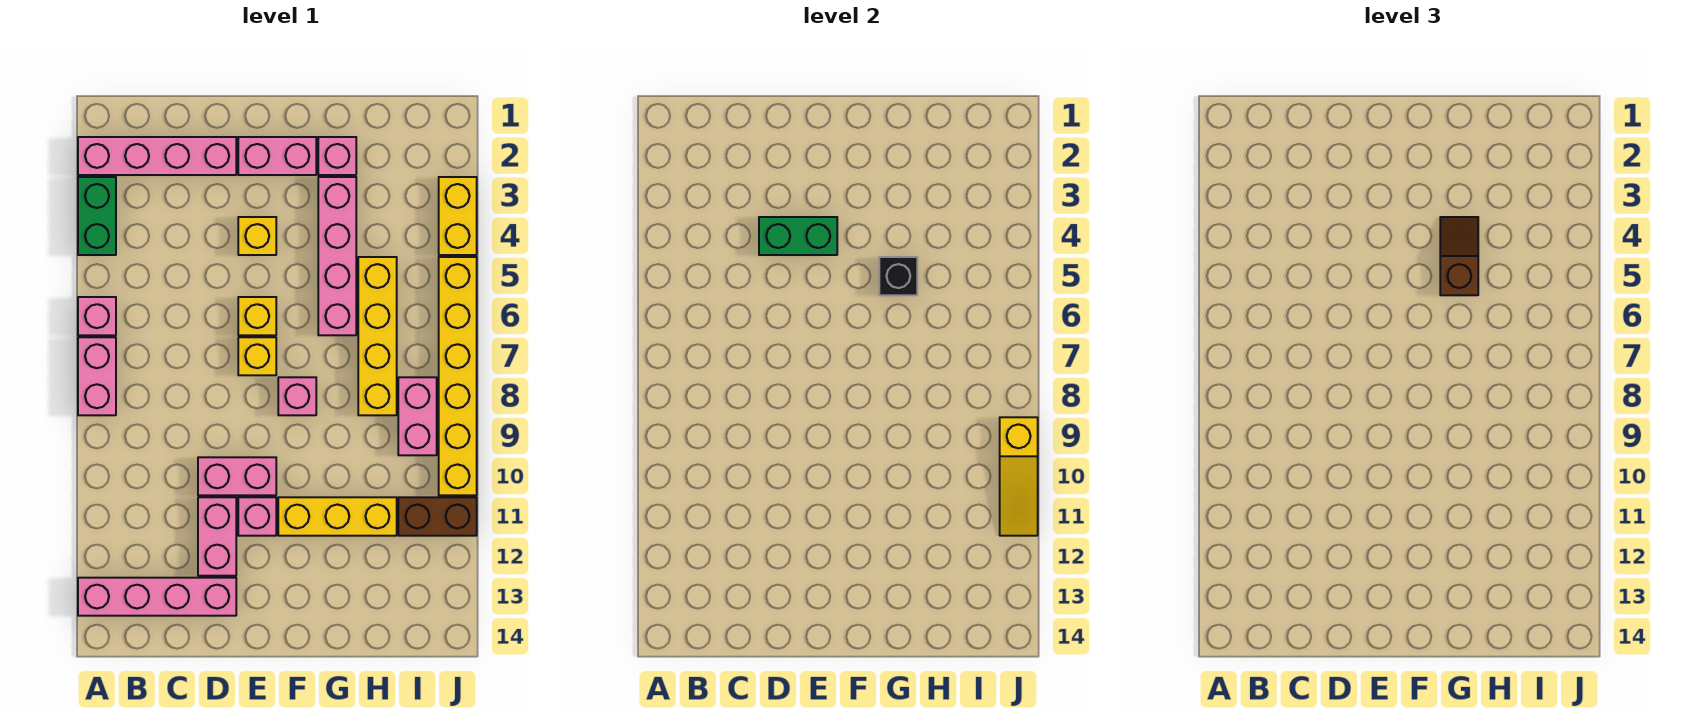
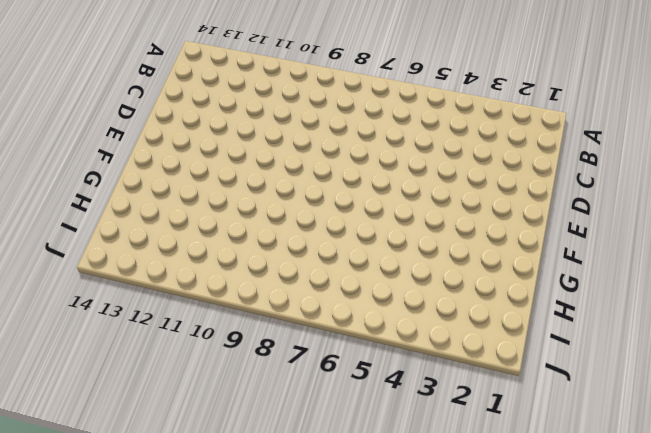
none -> pink brick A2:D2 level 1
none -> green brick A3:A4 level 1
none -> pink brick A6 level 1

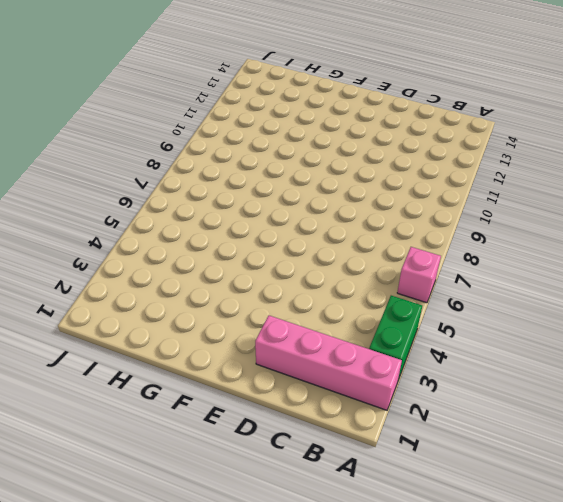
none -> pink brick A7:A8 level 1
none -> pink brick A13:D13 level 1
none -> pink brick D10:E10 level 1

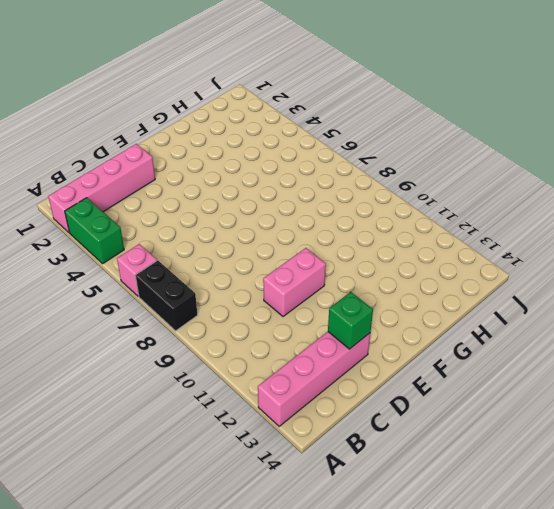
black brick A7:A8 level 1 -> pink brick A7:A8 level 1
green brick D13 level 2 -> none
none -> pink brick D11:D12 level 1
none -> pink brick E2:F2 level 1
none -> yellow brick E4 level 1

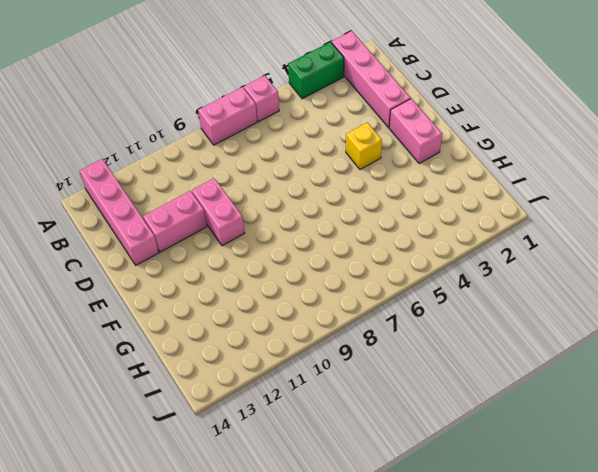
none -> yellow brick E6 level 1
none -> yellow brick E7 level 1
none -> pink brick E11 level 1

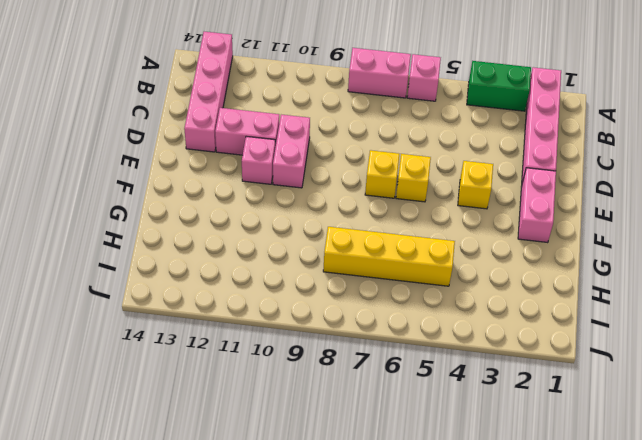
none -> pink brick F8 level 1
none -> yellow brick F11:H11 level 1
none -> pink brick G2 level 1

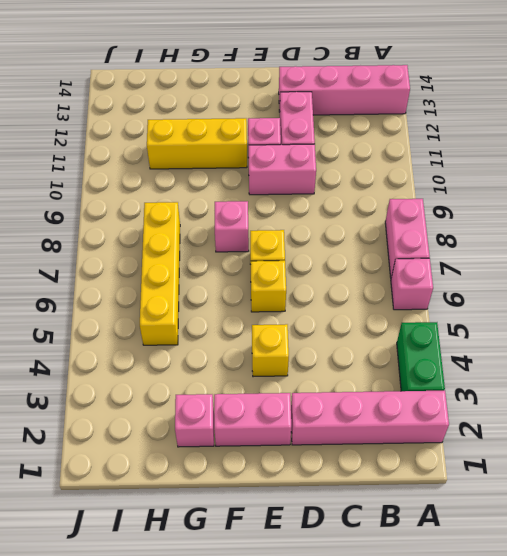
none -> pink brick G3:G6 level 1
none -> pink brick I8:I9 level 1
none -> brown brick I11:J11 level 1

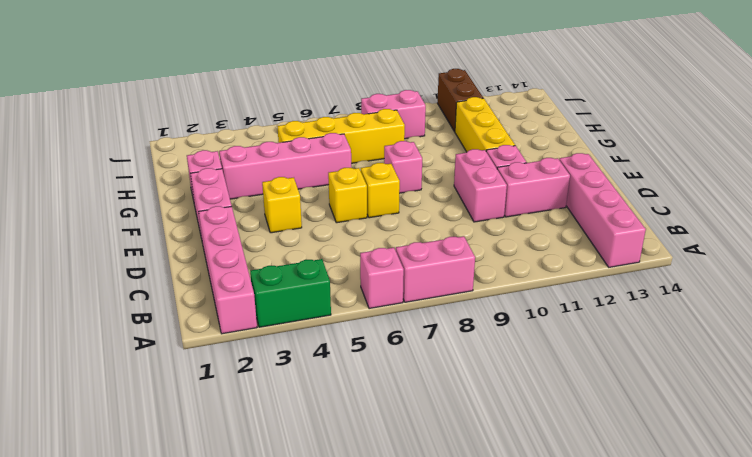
none -> yellow brick J3:J4 level 1
none -> yellow brick J5:J10 level 1
none -> green brick D4:E4 level 2

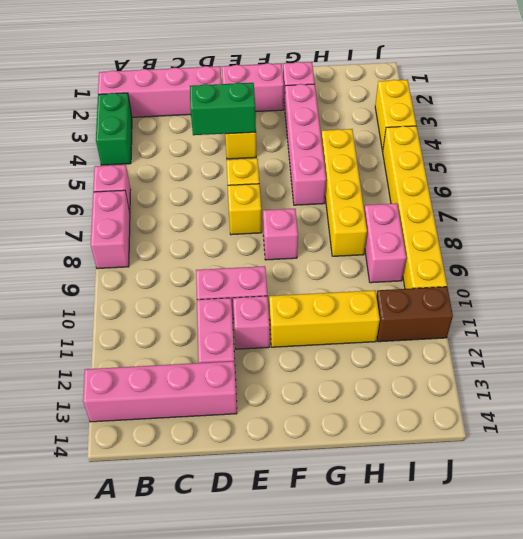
none -> black brick G5 level 2
none -> yellow slope J9:J11 level 2 top 9
none -> brown slope G4:G5 level 3 top 5

